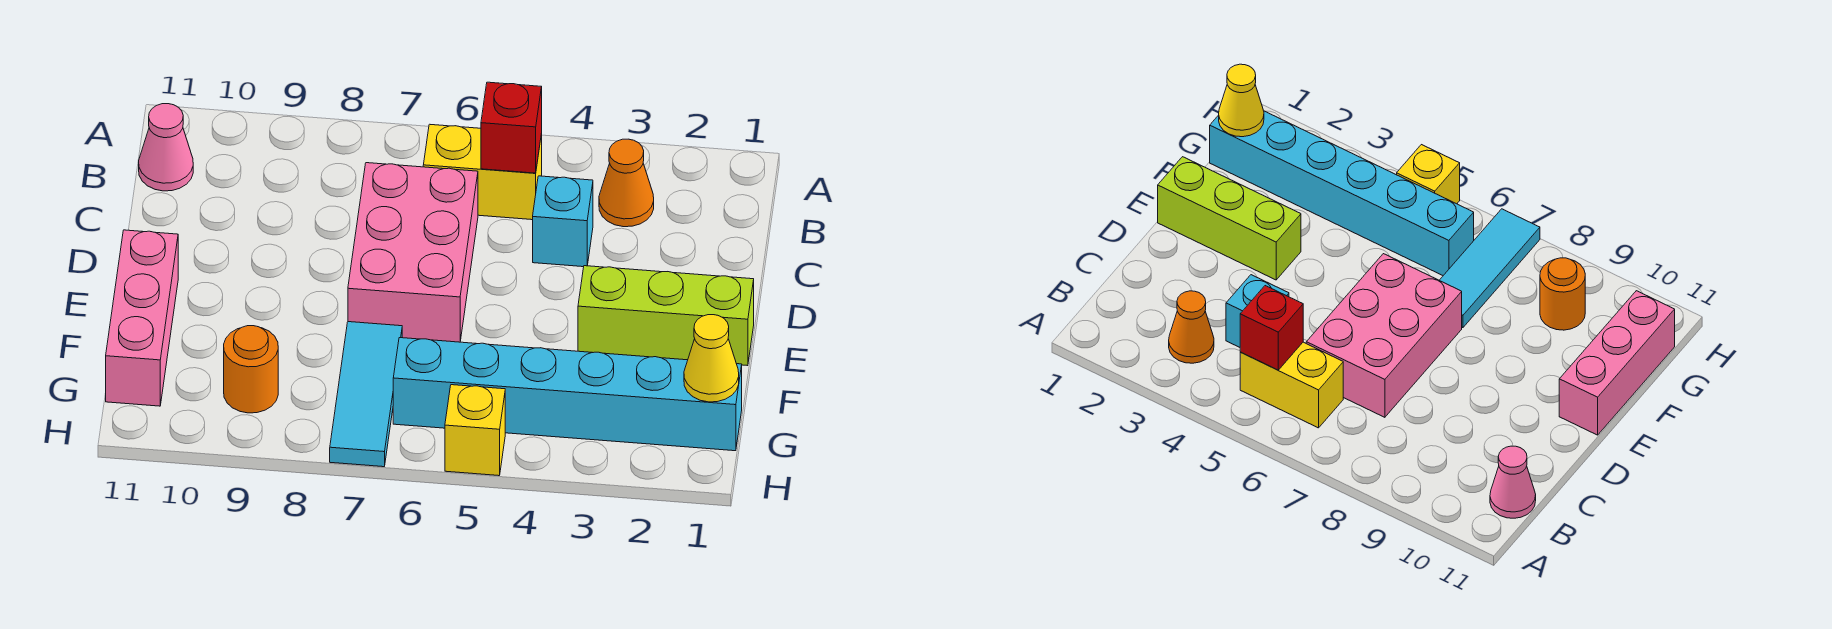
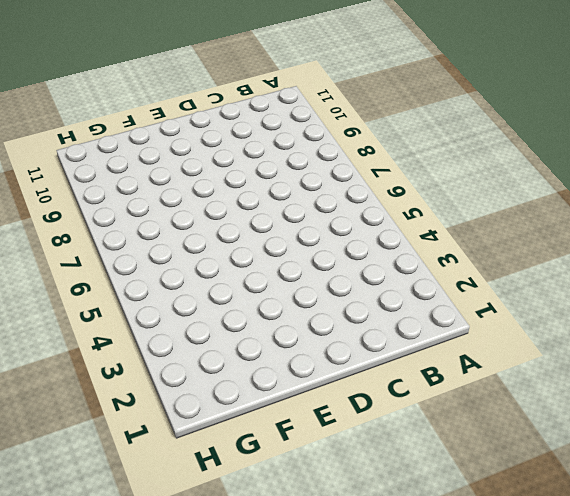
none -> orange cone B3 level 1
none -> yellow brick B5:B6 level 1
none -> pink cone B11 level 1

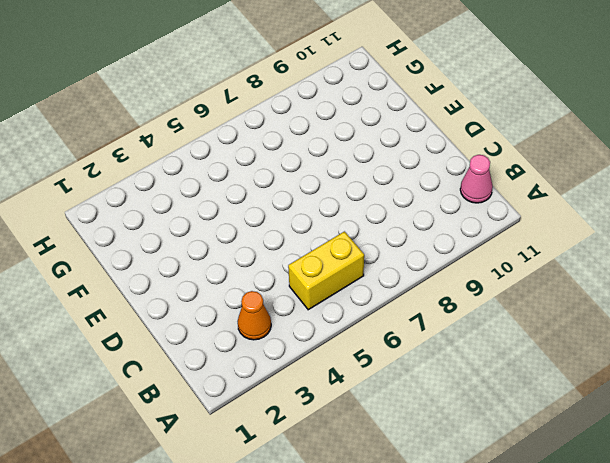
none -> cyan brick C4 level 1
none -> pink brick C6:E7 level 1
none -> lime brick E1:E3 level 1

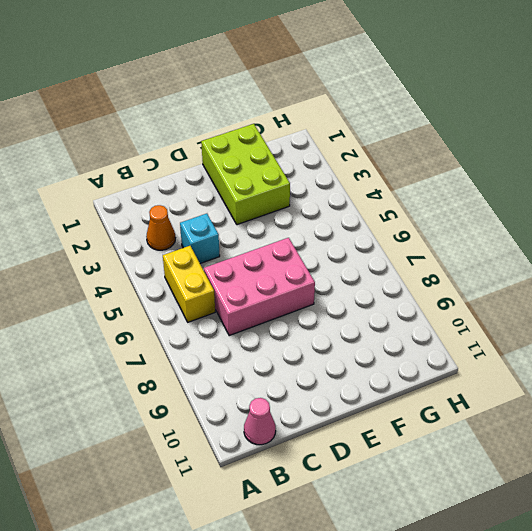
lime brick E1:F3 level 1 -> lime brick E1:E3 level 1
none -> pink brick E11:G11 level 1
none -> cyan tile F7:H7 level 1
none -> cyan brick G1:G6 level 1

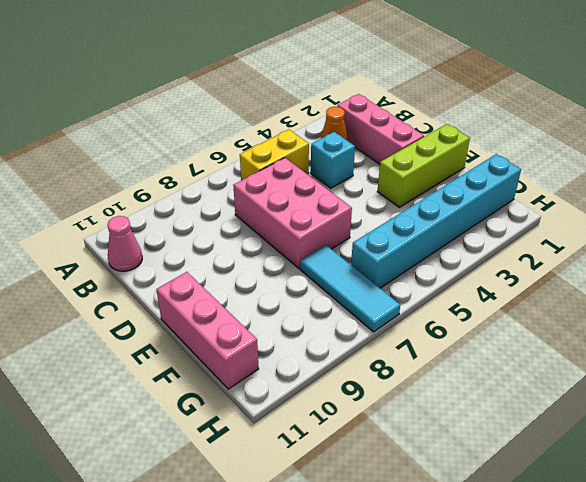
pink brick B2:D2 level 1 -> none
none -> orange round brick G9 level 1
none -> yellow brick H5 level 1
none -> red brick B5 level 2

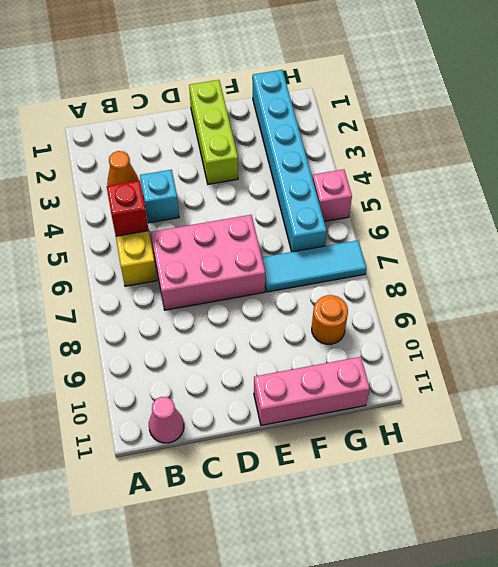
pink brick H5 level 1 -> yellow brick H5 level 1
none -> yellow cone G1 level 2

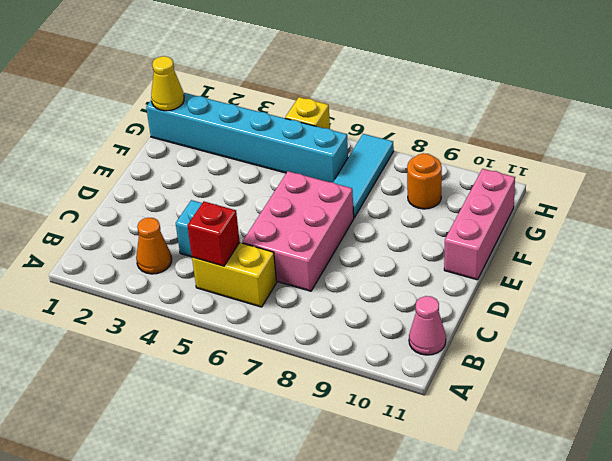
none -> lime brick E1:E3 level 1

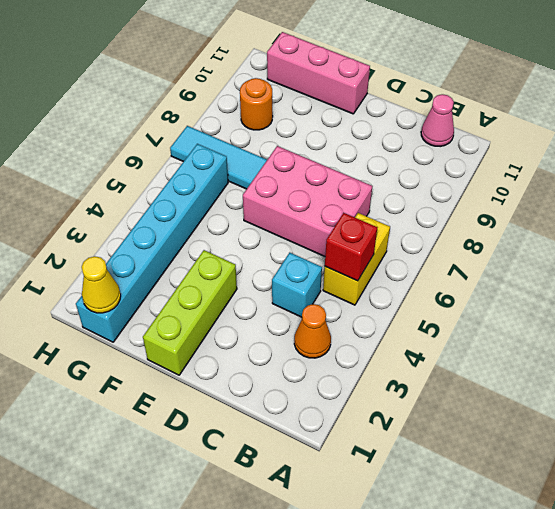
none -> yellow brick H5 level 1

